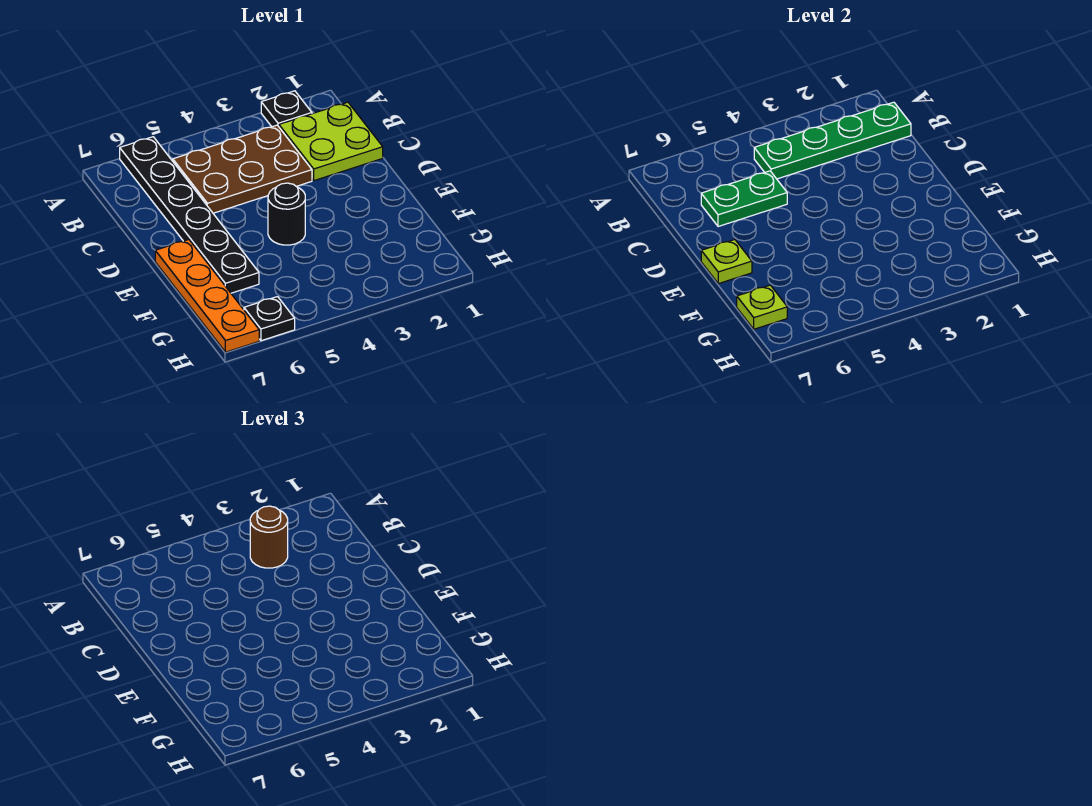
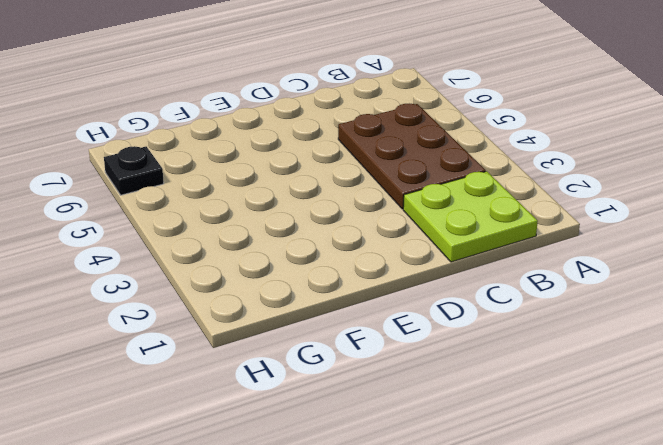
none -> black plate A2 level 1
none -> black plate A6:F6 level 1
none -> black round brick E4 level 1

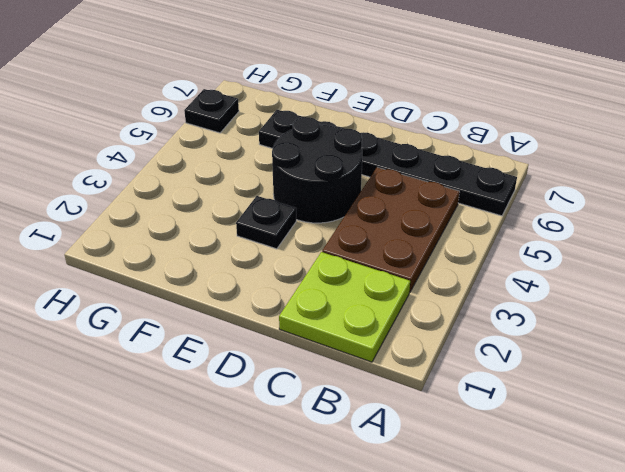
black round brick D4:E5 level 1 -> black round brick E4 level 1
black plate E3 level 1 -> black plate A2 level 1
none -> orange plate E7:H7 level 1
none -> green plate B1:B4 level 2
none -> green plate C5:C6 level 2

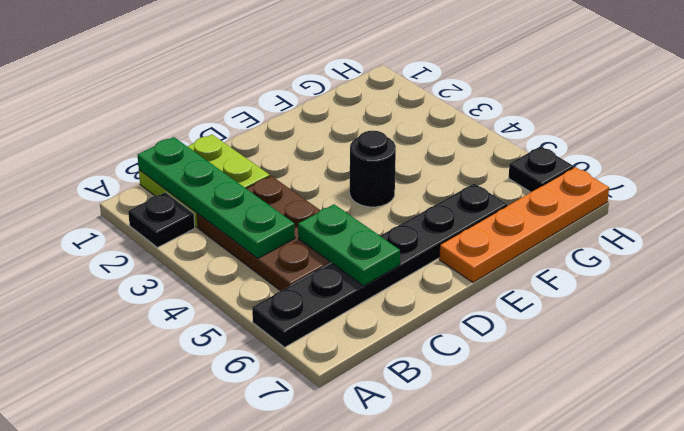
none -> lime plate E7 level 2
none -> lime plate G7 level 2
none -> brown round brick B3 level 3

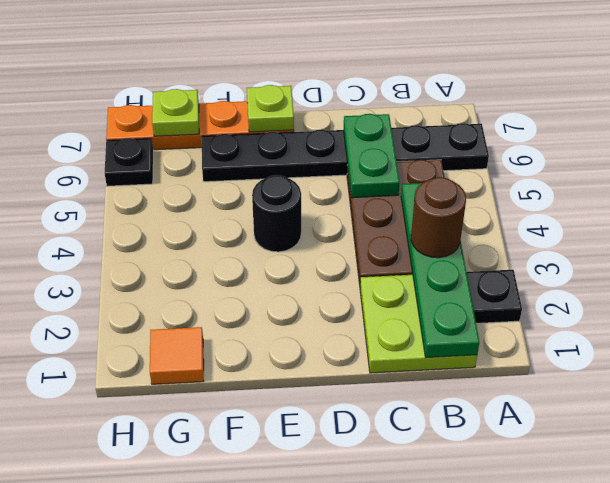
orange tile G1 level 1 -> none

